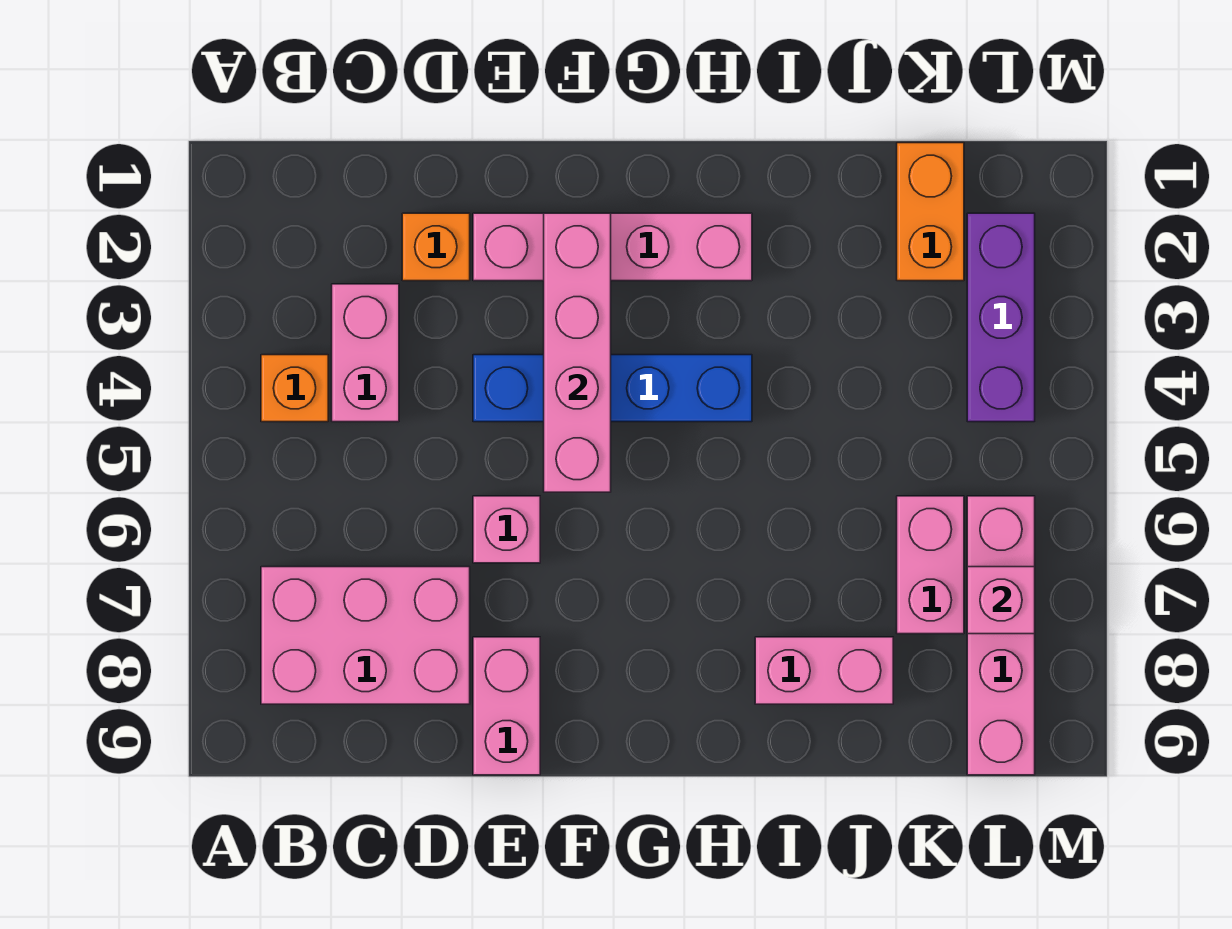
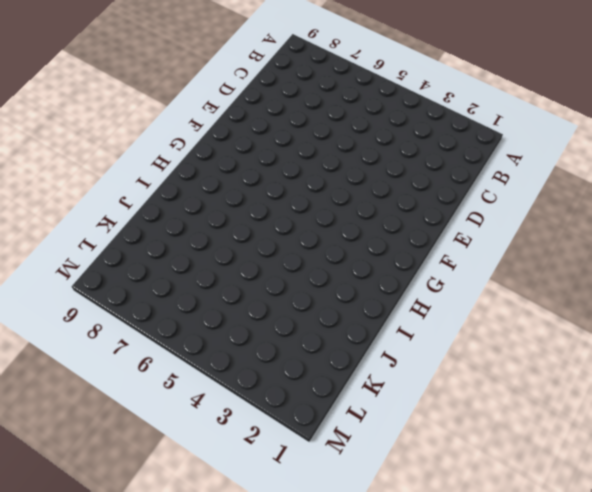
none -> orange brick B4 level 1
none -> pink brick B7:D8 level 1
none -> pink brick C3:C4 level 1

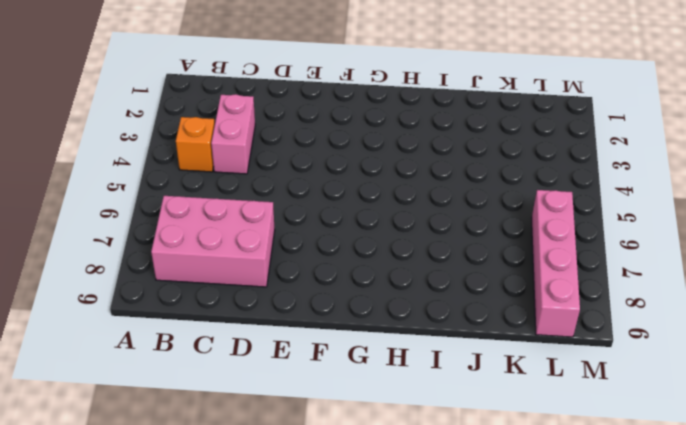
none -> orange brick D2 level 1
none -> pink brick E2:H2 level 1
none -> blue brick E4:H4 level 1

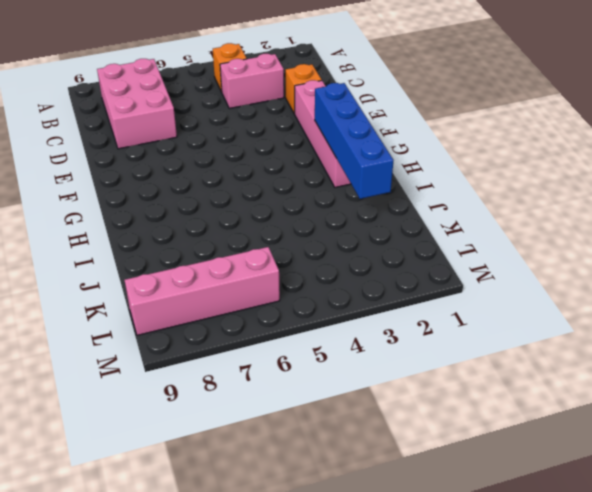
blue brick G2:J2 level 2 -> blue brick E4:H4 level 1
none -> pink brick E6 level 1
none -> pink brick E8:E9 level 1
none -> pink brick I8:J8 level 1

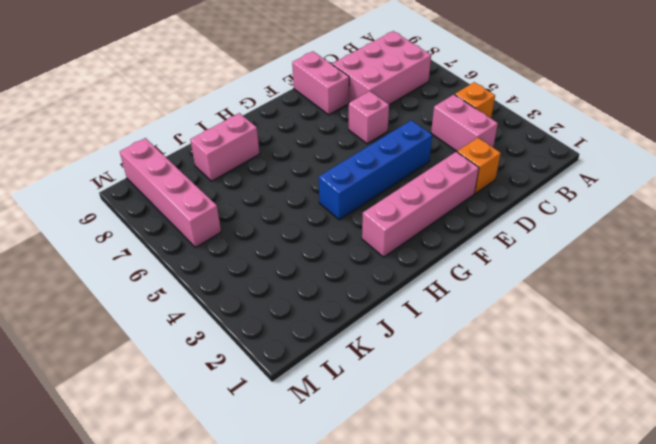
none -> orange brick K1:K2 level 1
none -> pink brick K6:K7 level 1
none -> purple brick L2:L4 level 1

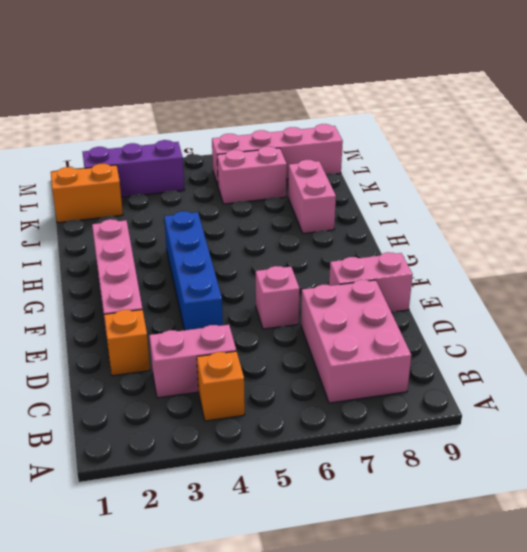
none -> pink brick F2:F5 level 2
none -> pink brick L7 level 2

